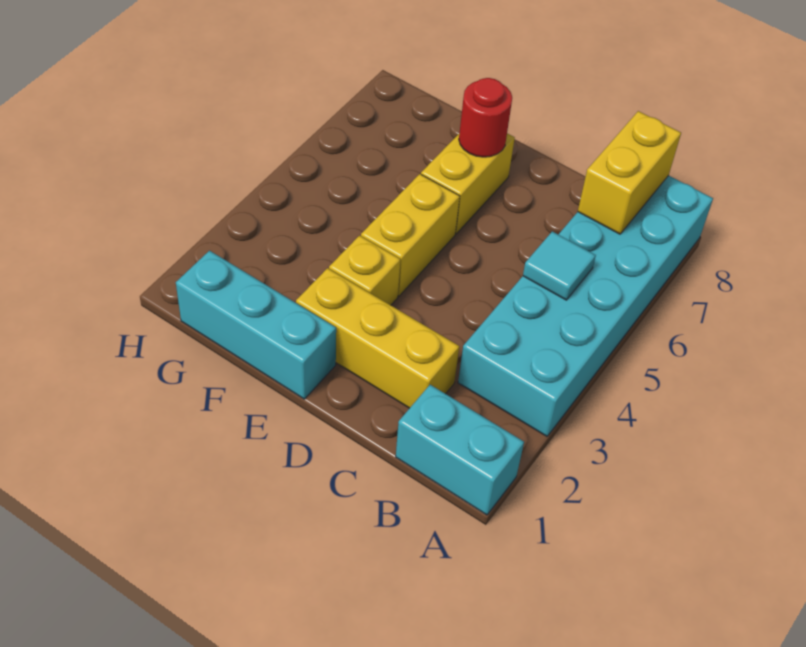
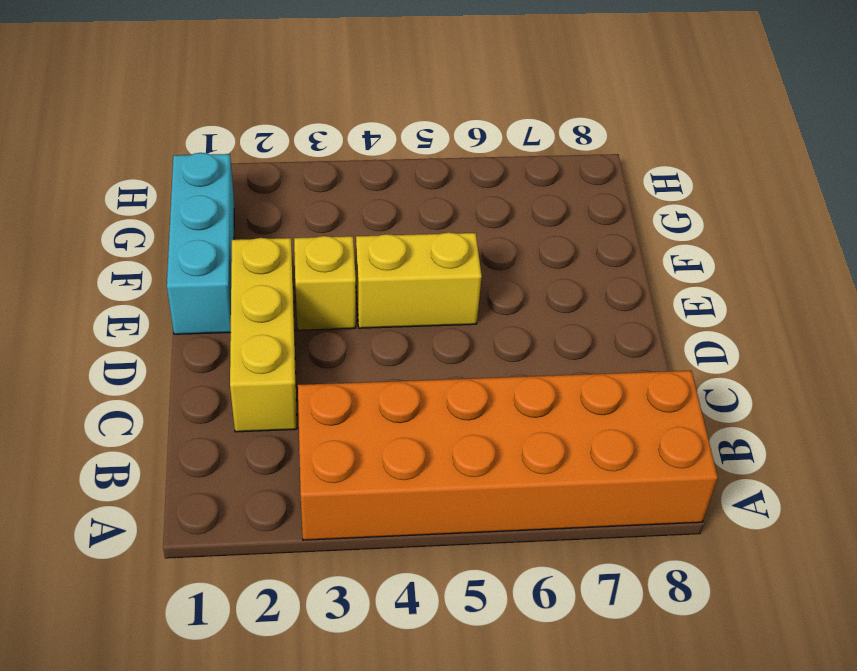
orange brick A3:B8 level 1 -> cyan brick A3:B8 level 1
none -> cyan brick A1:B1 level 1
none -> yellow brick E6:E7 level 1

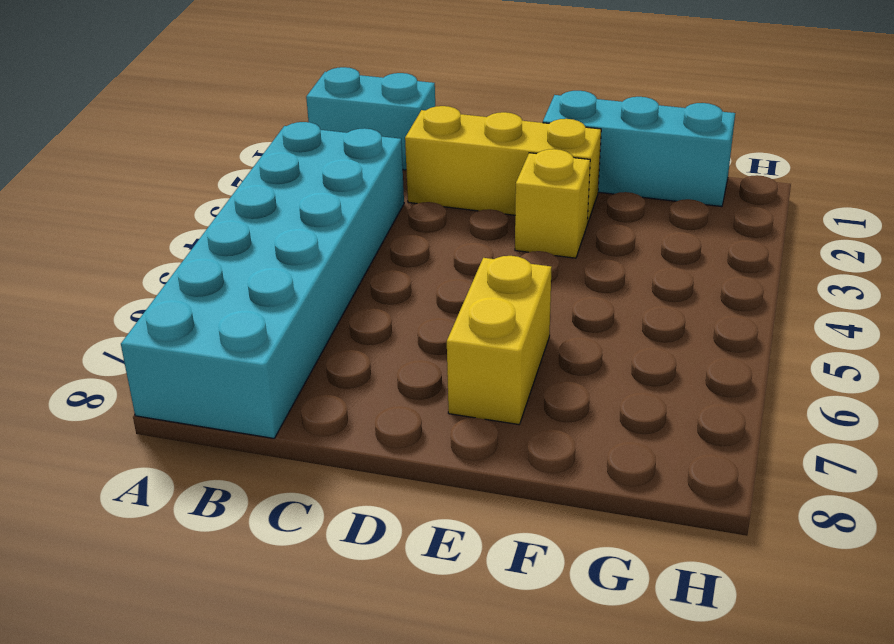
none -> yellow brick E4:E5 level 1
none -> cyan tile B5 level 2

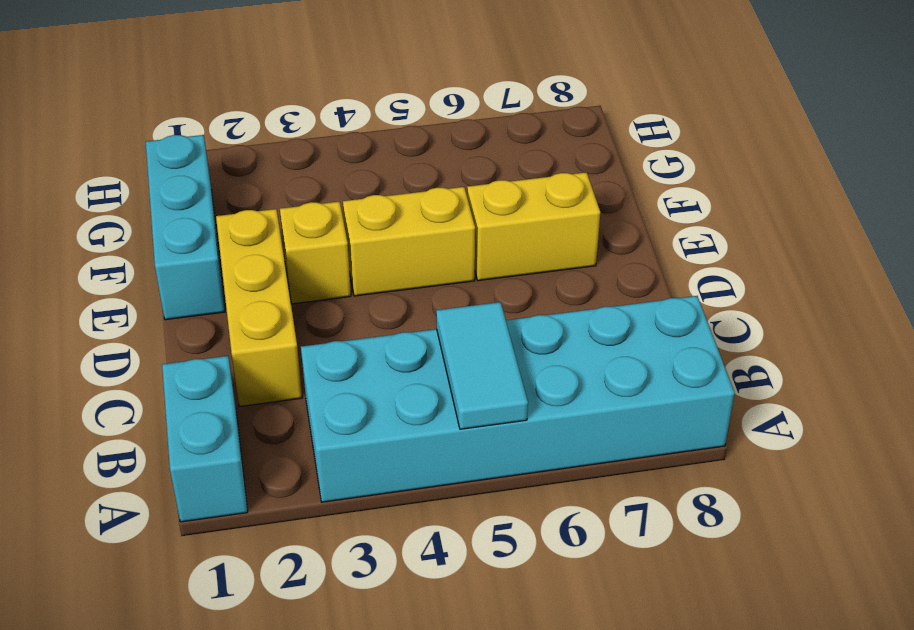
cyan tile A5:B5 level 2 -> cyan tile B5 level 2
none -> yellow brick B7:B8 level 2
none -> red round brick E7 level 2

